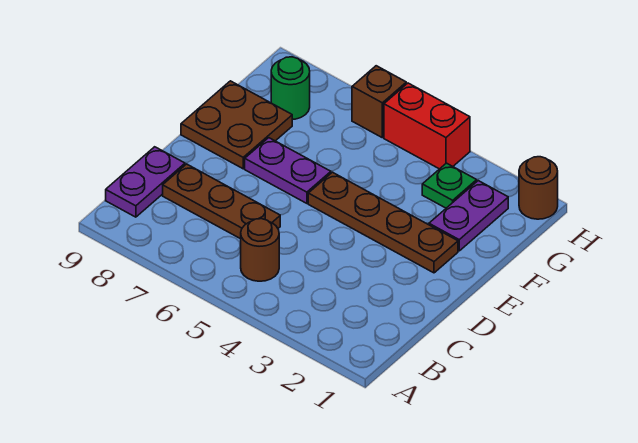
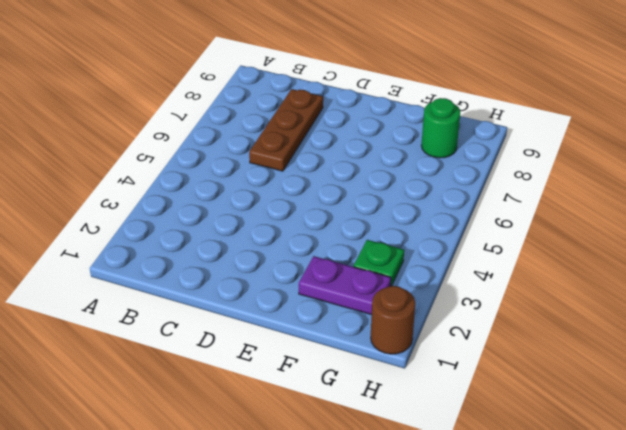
none -> brown round brick B5 level 1
none -> purple plate B9:C9 level 1
none -> brown plate E2:E5 level 1

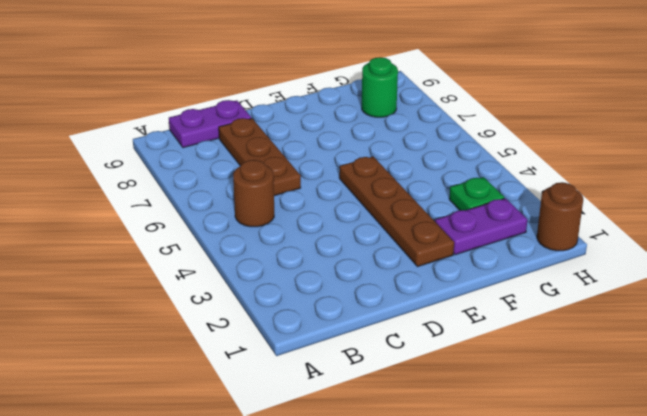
none -> purple plate E6:E7 level 1
none -> brown plate E8:F9 level 1
none -> red brick H4:H5 level 1

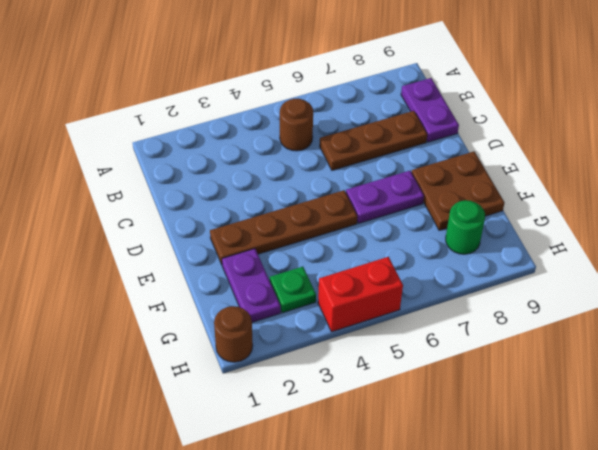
none -> brown brick H6 level 1

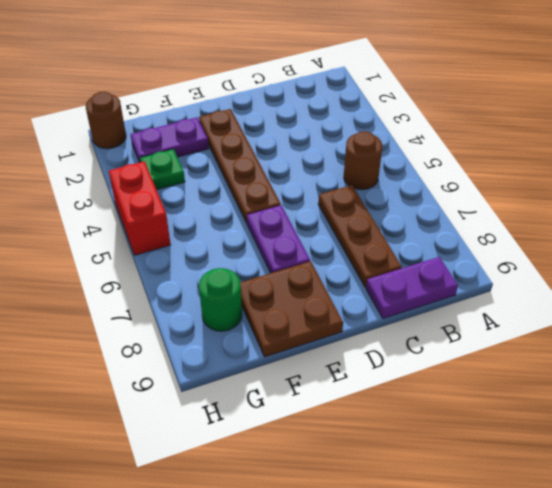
none -> brown brick H6 level 1

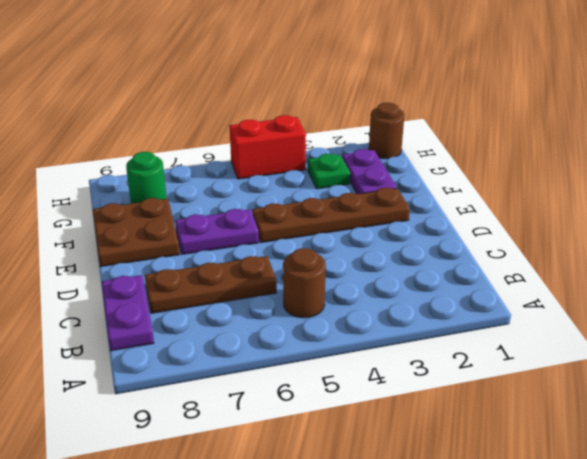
none -> brown brick H6 level 1

